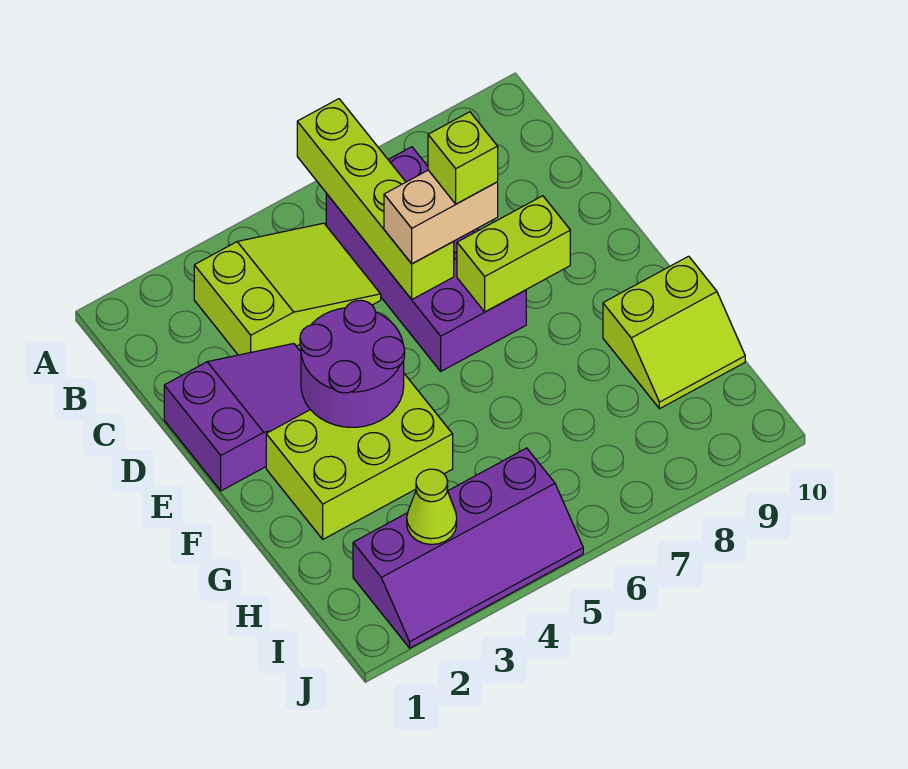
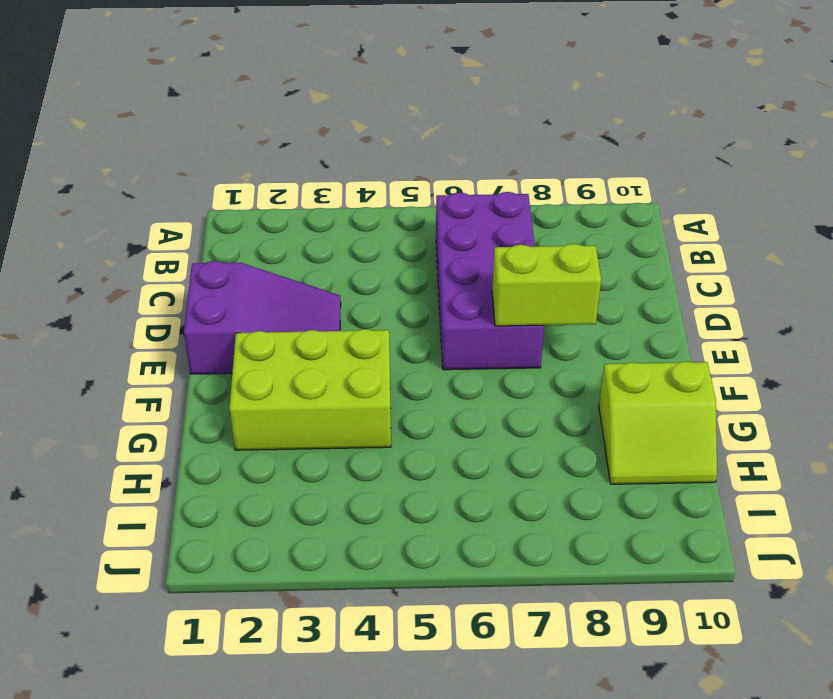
none -> lime slope B3:C5 level 1 top 3
none -> purple slope I2:J5 level 1 top I
none -> lime brick A6:D6 level 2

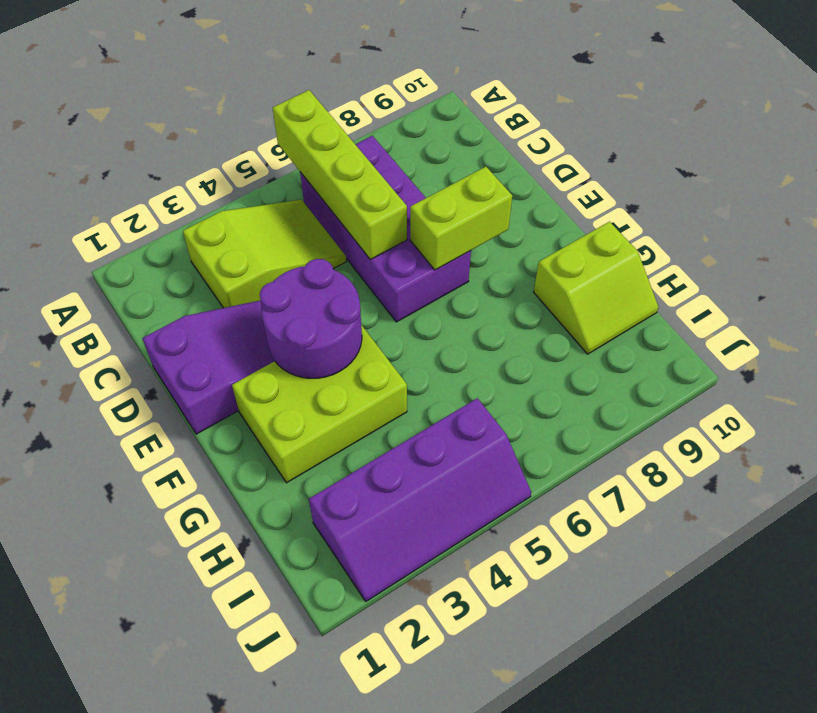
none -> lime cone I3 level 2
none -> tan brick D6:D7 level 3
none -> lime brick D7 level 4

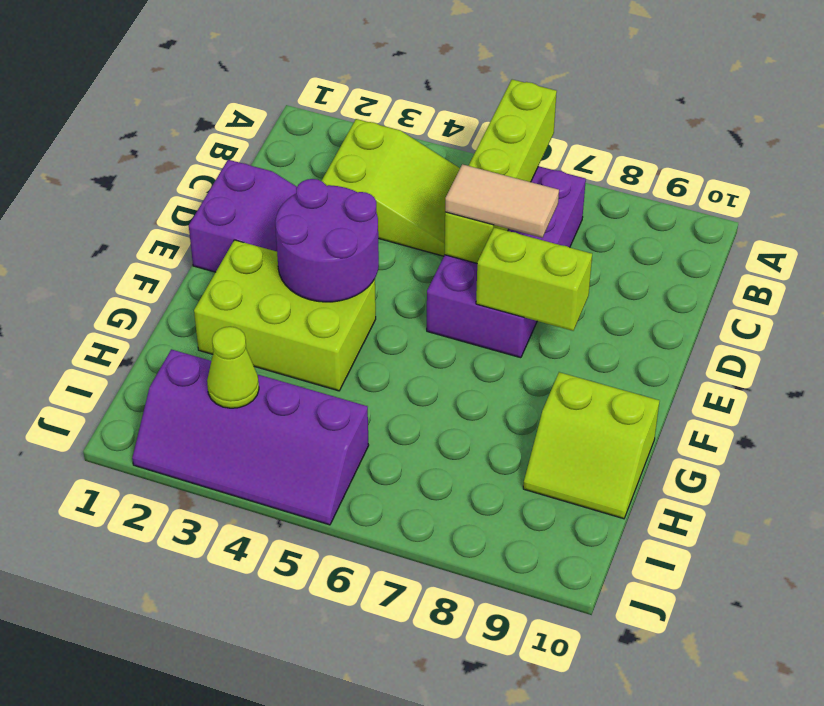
tan tile D6:D7 level 3 -> tan brick D6:D7 level 3
none -> lime brick D7 level 4

